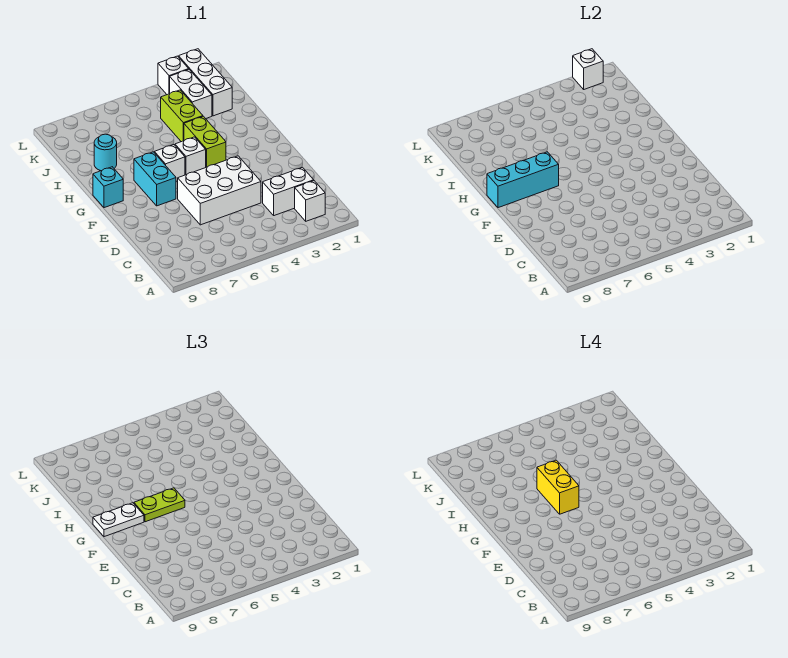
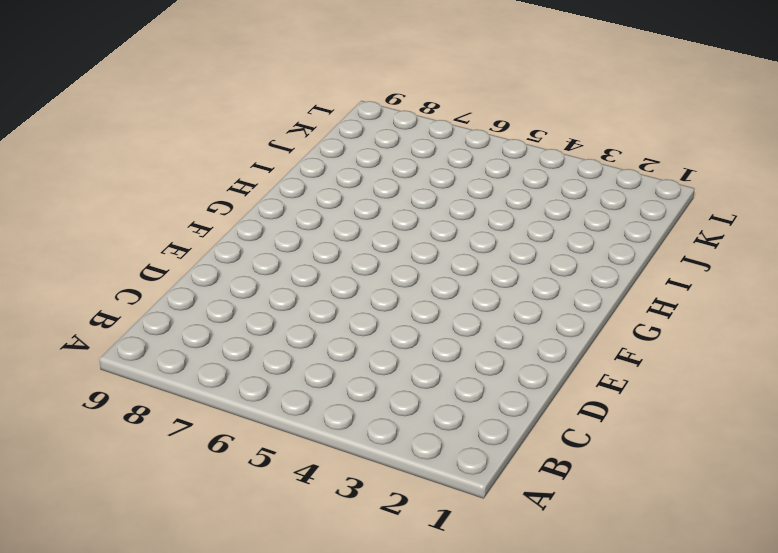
none -> white brick B2 level 1
none -> white brick C2:C3 level 1
none -> white brick D4:E6 level 1

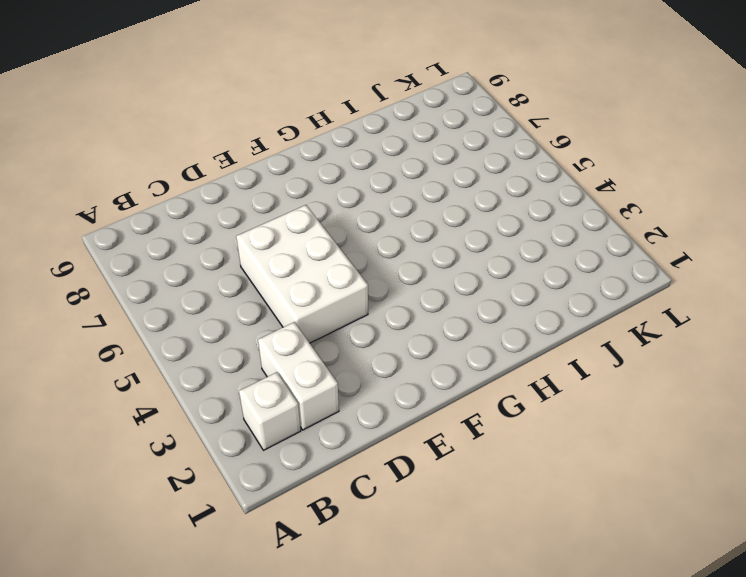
none -> cyan brick F7:G7 level 1
none -> lime brick G4:H4 level 1
none -> white brick G5 level 1

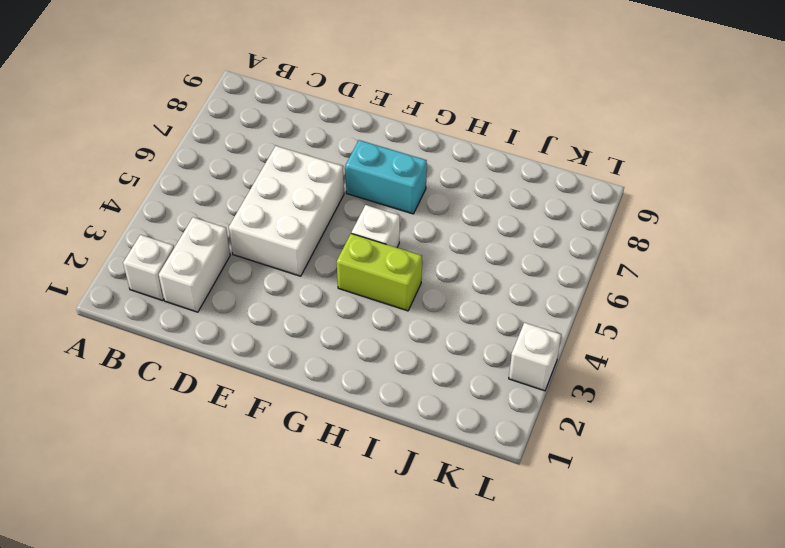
none -> white brick G6 level 1
none -> cyan brick G9 level 1
none -> lime brick I4:J4 level 1

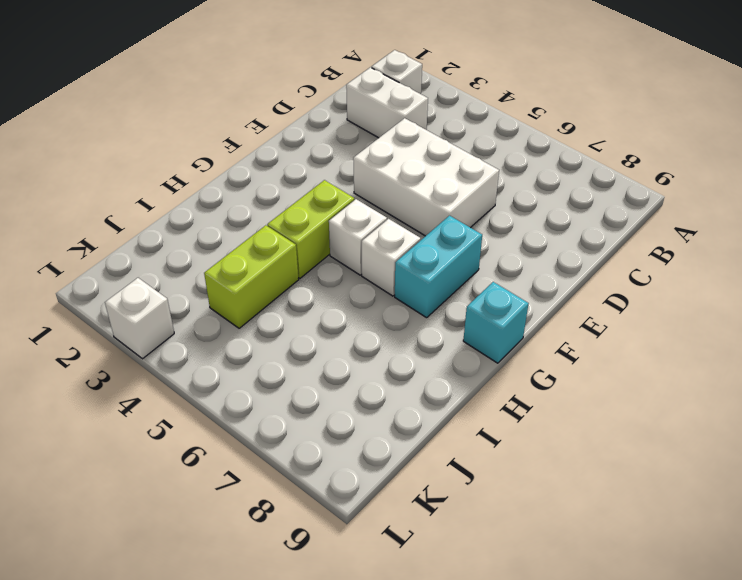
none -> cyan round brick I8 level 1
none -> white brick J2:L2 level 1
none -> white brick J3:K3 level 1

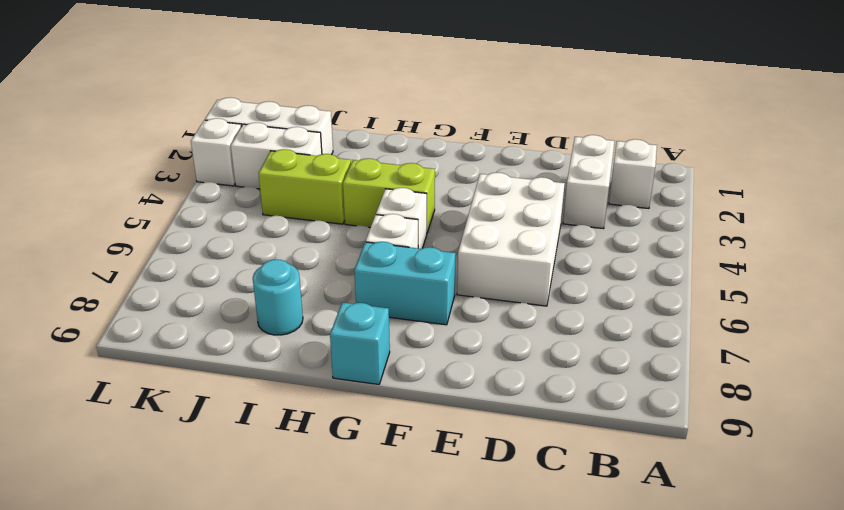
none -> cyan brick G7:G9 level 2
none -> white brick L2 level 2
none -> lime plate G6:G7 level 3

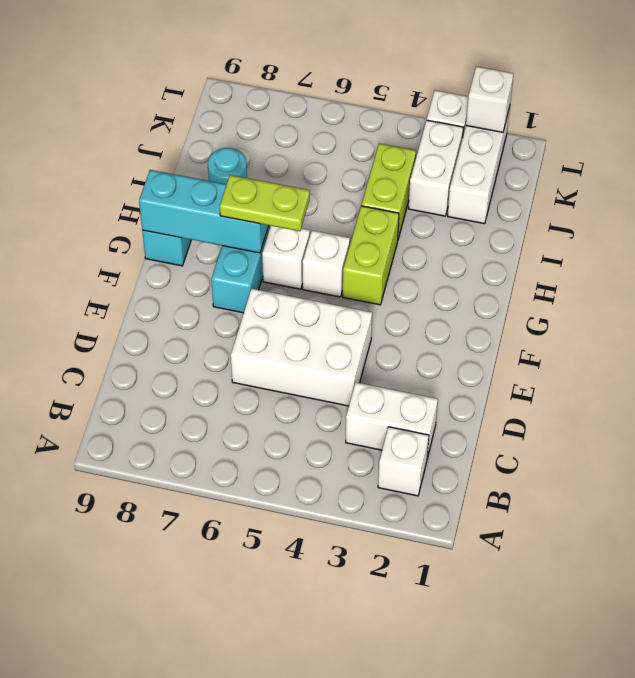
none -> white plate G8:G9 level 3
none -> yellow brick G6:H6 level 4

